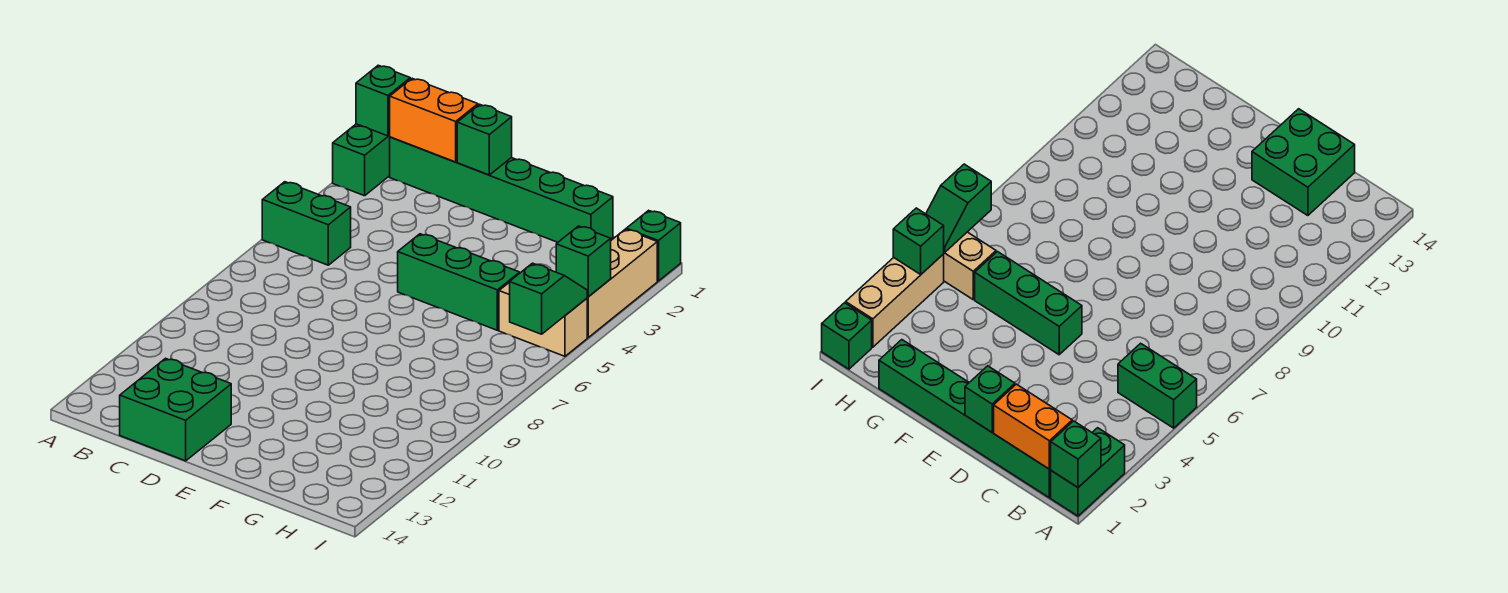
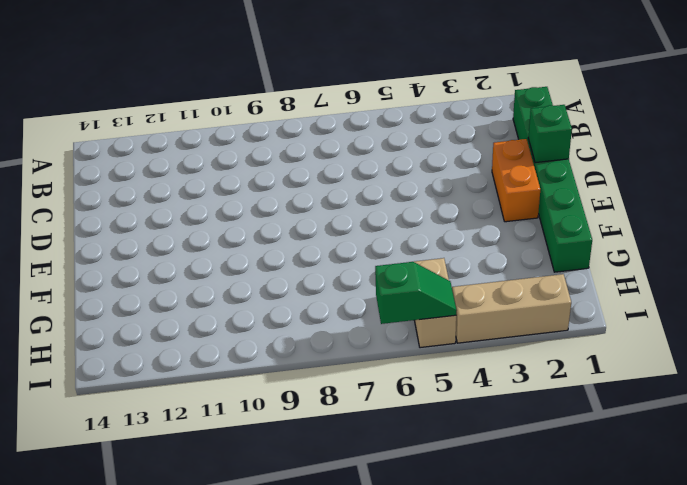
orange brick D2:E2 level 1 -> orange brick B1:C1 level 2
none -> green brick A1:A2 level 1
none -> green brick A5:B5 level 1
none -> green brick C13:D14 level 1

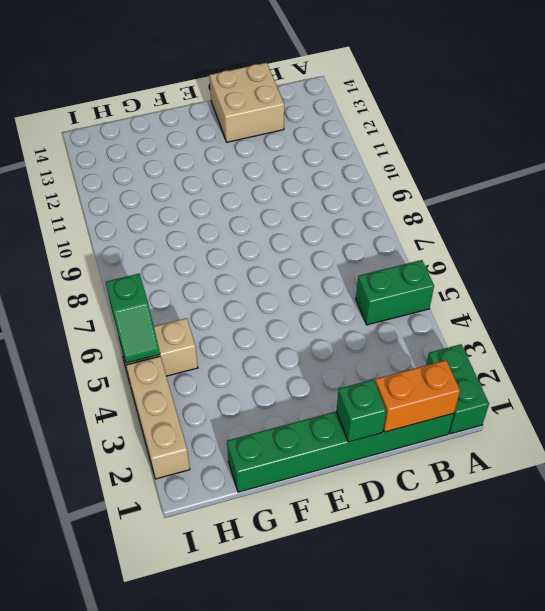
tan brick C13:D14 level 1 -> green brick C13:D14 level 1
none -> green brick E5:G5 level 1
none -> green brick I1 level 1
none -> green brick A1 level 2

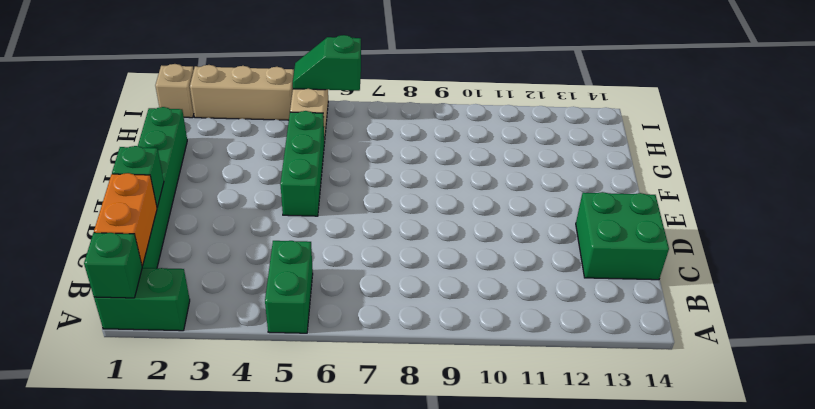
tan brick I1 level 1 -> green brick I1 level 1
none -> green brick I4 level 2

